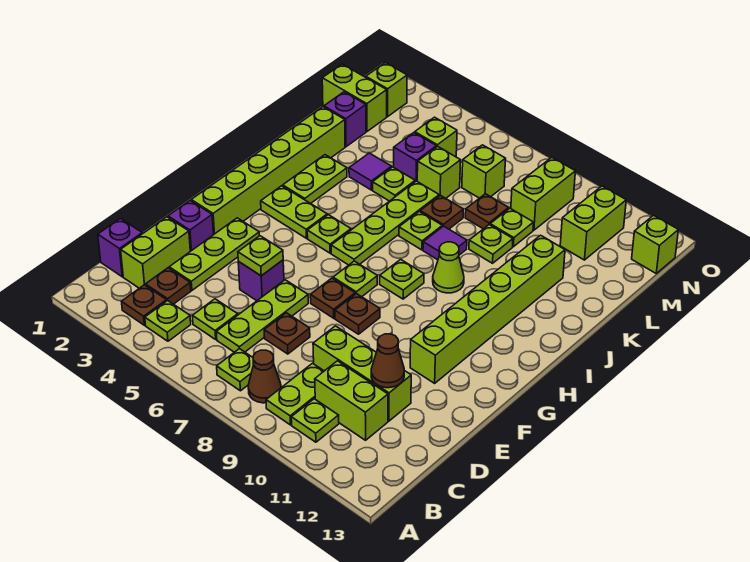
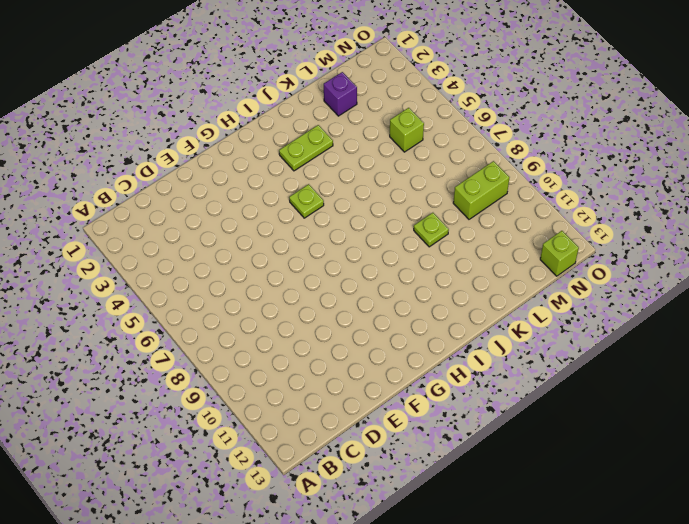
none -> brown plate B3 level 1
none -> lime plate B4 level 1
none -> lime plate B7 level 1
none -> brown cone B8 level 1

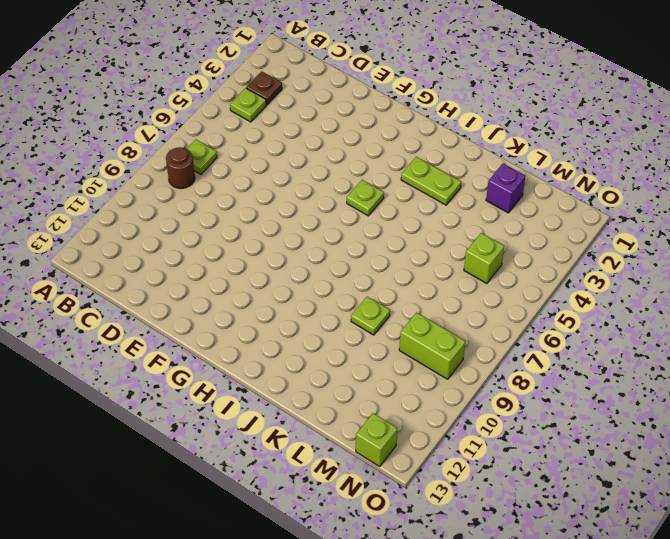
brown round brick B8 level 1 -> brown cone B8 level 1
none -> lime plate B9:C9 level 1
none -> lime plate B10 level 1
none -> purple brick C1 level 1
none -> lime brick C2:D2 level 1

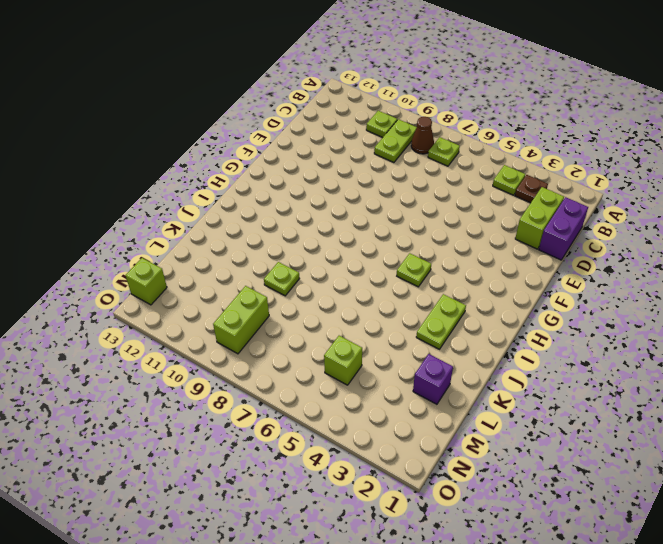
purple brick C1:D1 level 1 -> purple brick C1 level 1
none -> brown plate C3 level 1
none -> lime plate C5 level 1
none -> lime plate C6:E6 level 1
none -> lime brick C10:C11 level 1

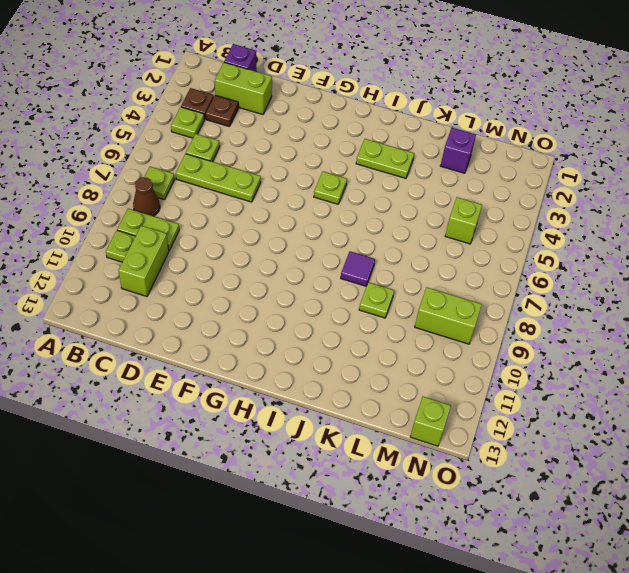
none -> lime plate D3:F3 level 1
none -> brown plate D7 level 1
none -> lime brick D9:D11 level 1
none -> purple brick E2 level 1

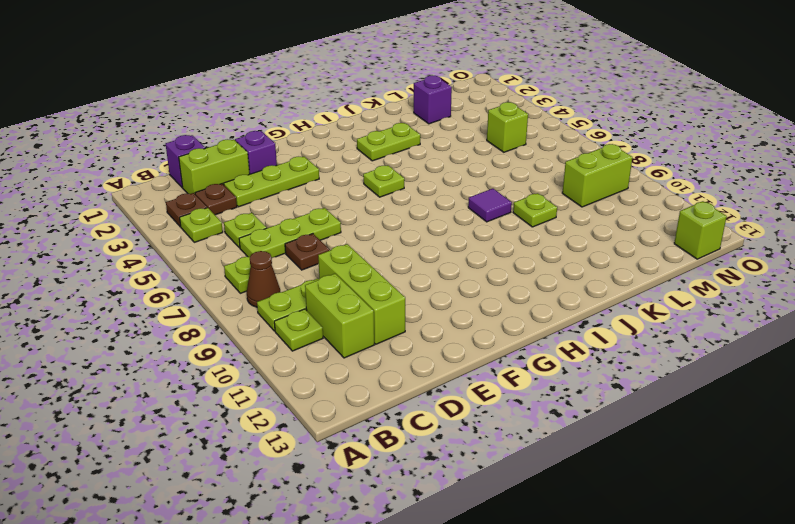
none -> purple brick E5 level 1
none -> lime brick F2:K2 level 1
none -> brown plate F7 level 1
none -> brown plate F8 level 1

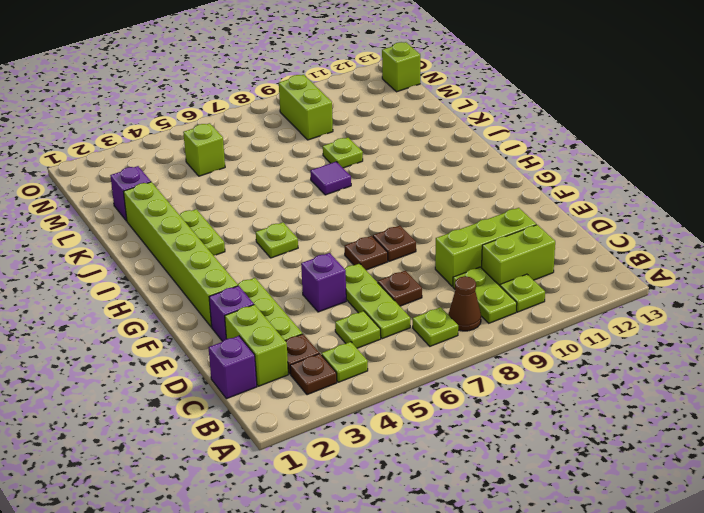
none -> lime brick F11:K11 level 1
none -> lime plate G7 level 1
none -> lime plate H3:H4 level 1
none -> lime plate H6:K6 level 1

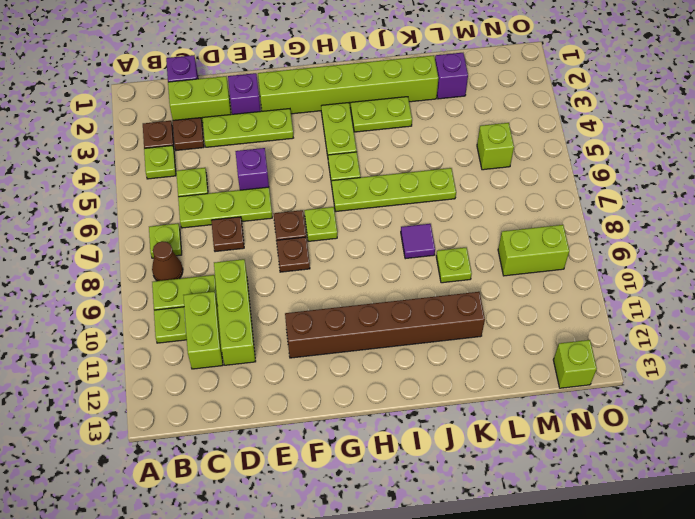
brown brick F11:K11 level 1 -> lime brick F11:K11 level 1
none -> lime plate H8 level 1
none -> lime cone I9 level 1
none -> lime plate J7 level 1
none -> purple tile K4 level 1

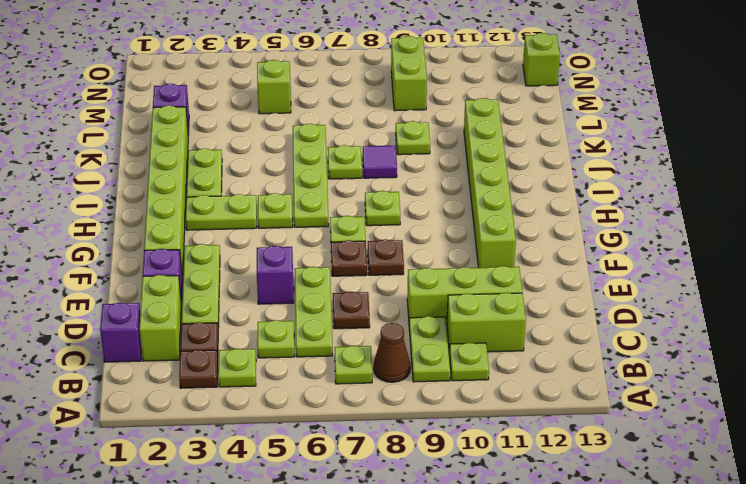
none -> lime cone I9 level 1
none -> purple tile K4 level 1
none -> lime plate K5 level 1
none -> brown plate K7 level 1

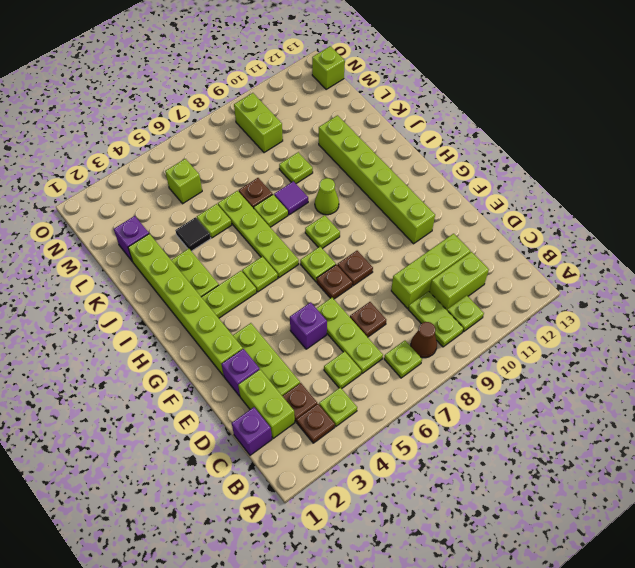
black tile K4 level 1 -> purple tile K4 level 1
none -> purple brick L5 level 1
none -> lime brick L6 level 1
none -> brown plate L8 level 1
none -> lime plate L9 level 1

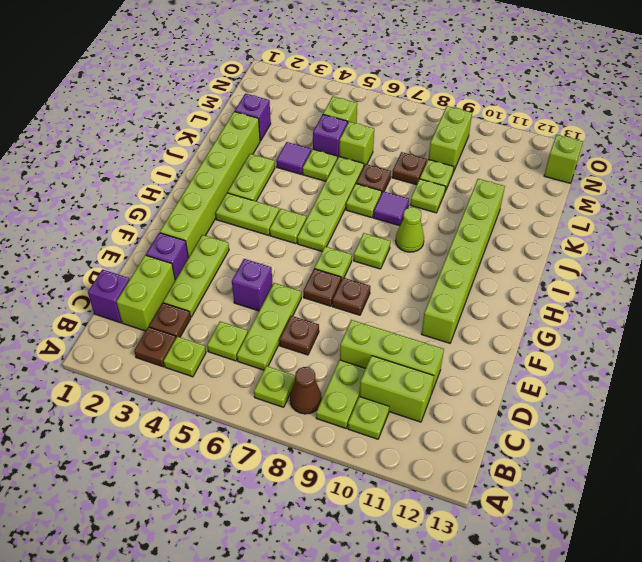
none -> lime brick M1:M2 level 1
none -> lime brick M7 level 1
none -> lime brick M11:N11 level 1
none -> lime brick N2 level 1

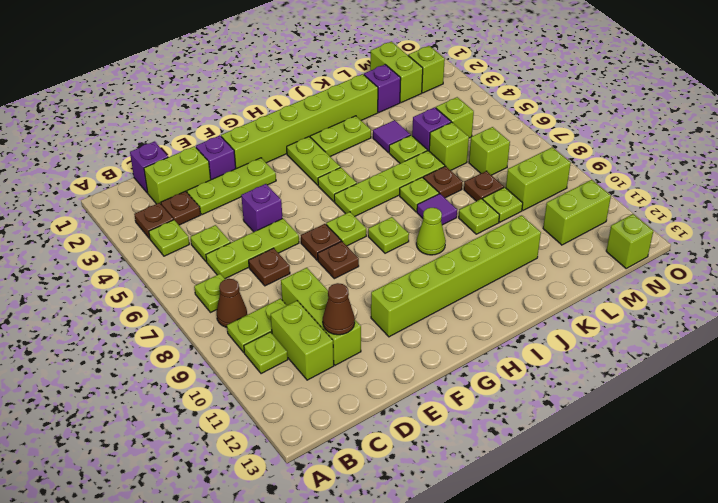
none -> lime plate E5 level 2

